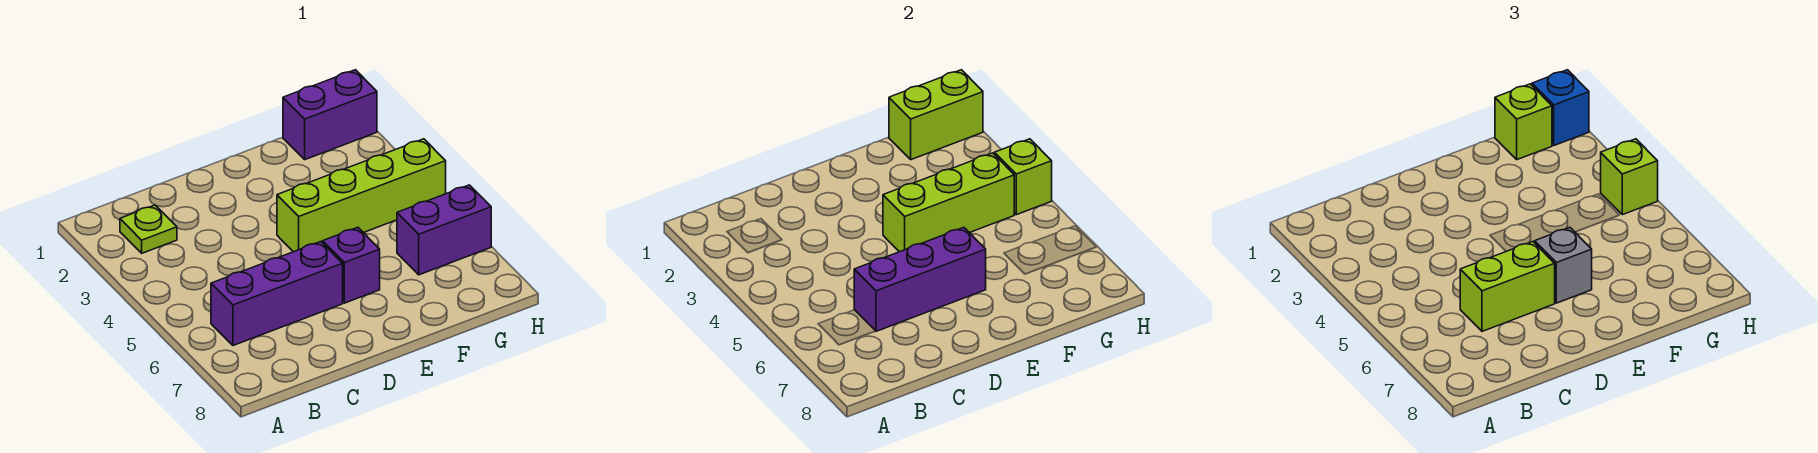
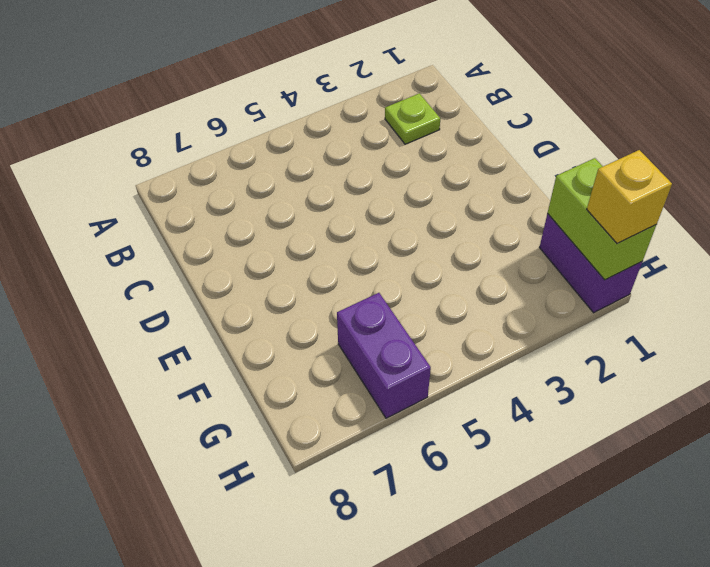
yellow brick H1 level 3 -> blue brick H1 level 3
none -> purple brick B6:D6 level 1
none -> lime brick E4:H4 level 1
none -> purple brick E6 level 1

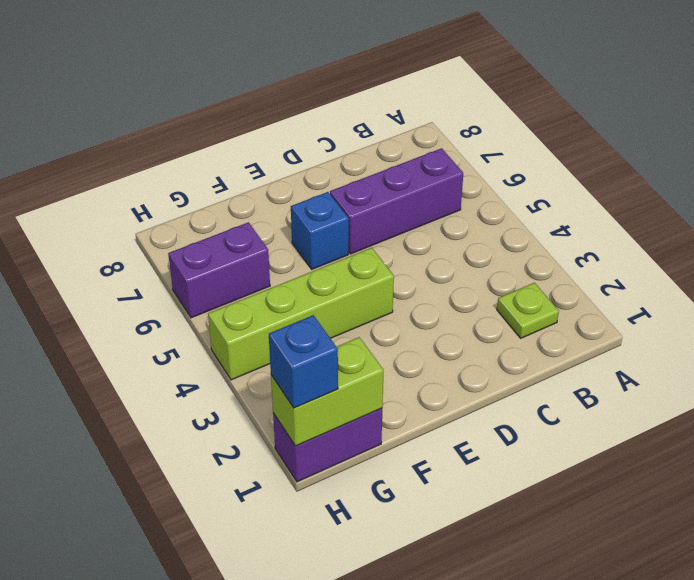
blue brick E6 level 1 -> purple brick E6 level 1
none -> purple brick C6:E6 level 2
none -> lime brick E4:G4 level 2
none -> lime brick H4 level 2

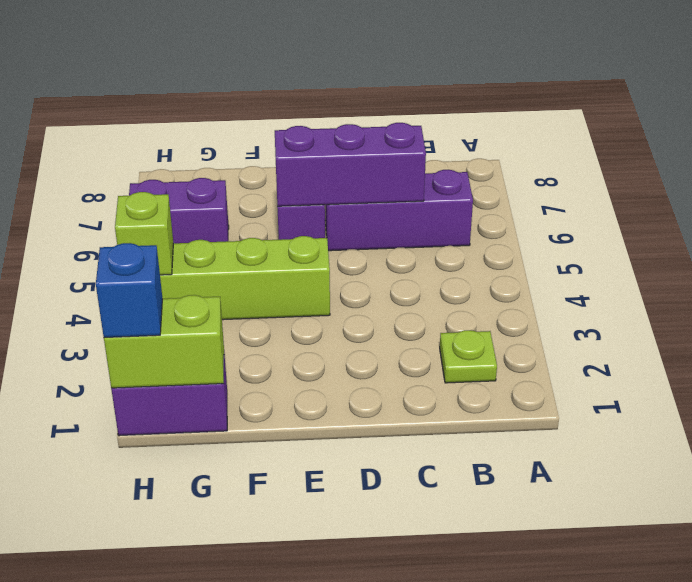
none -> lime brick E4:G4 level 2
none -> lime brick C6:D6 level 3
none -> grey brick E6 level 3

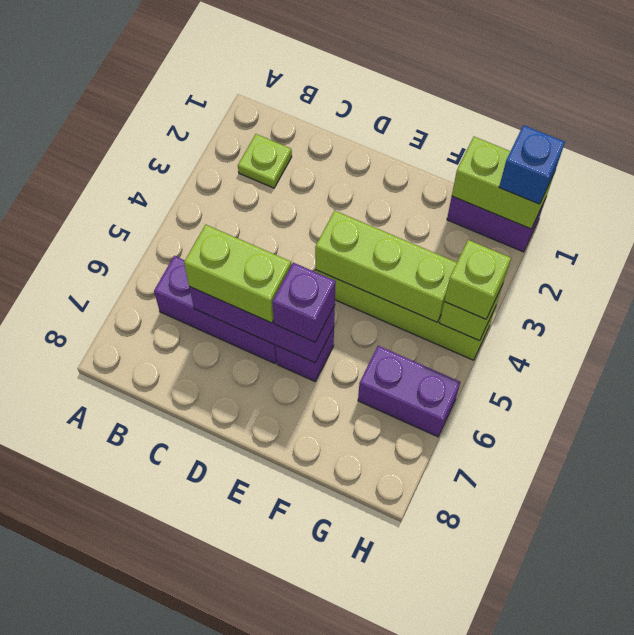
purple brick E6 level 3 -> grey brick E6 level 3
none -> lime brick G1 level 3

